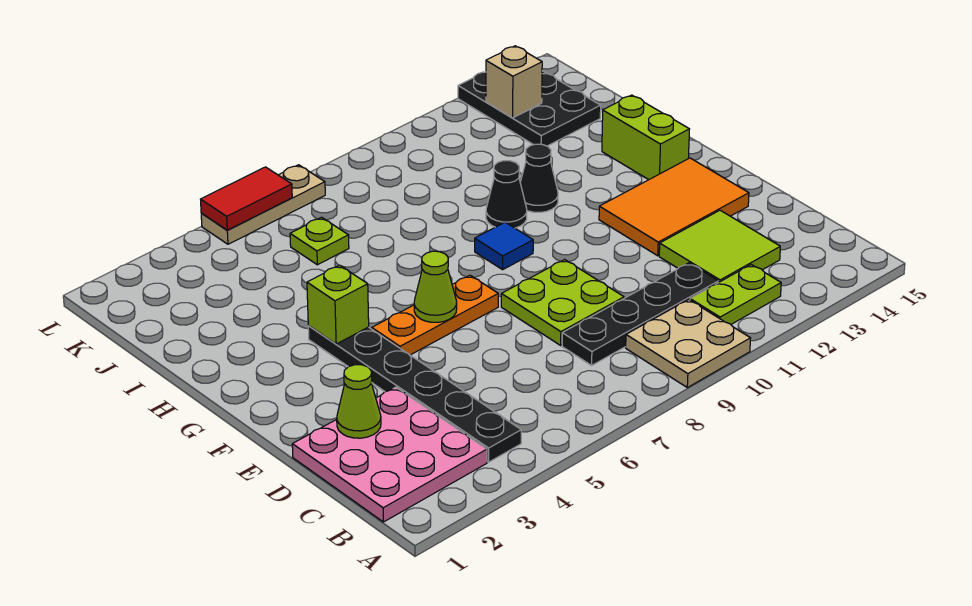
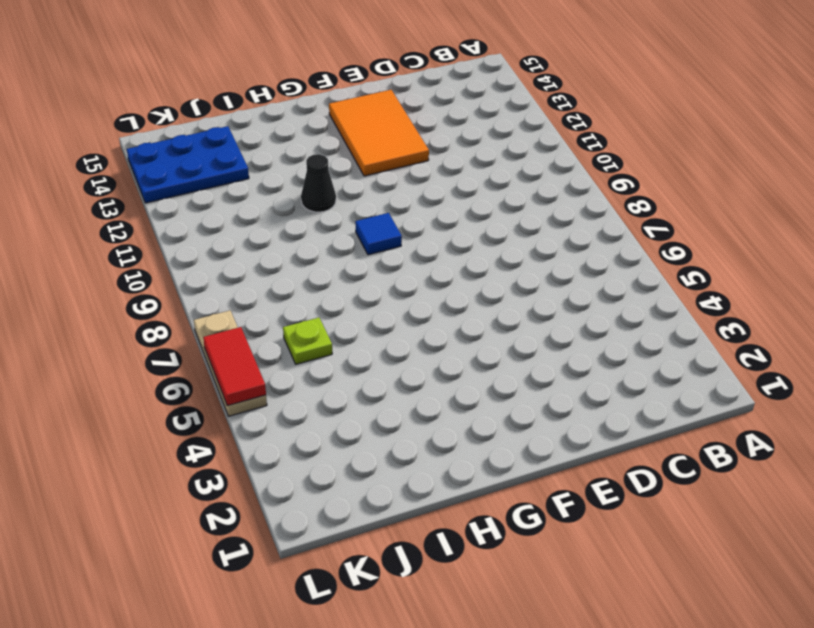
blue plate J13:L14 level 1 -> black plate J13:L14 level 1
none -> tan plate A9:B10 level 1
none -> pink plate B1:D3 level 1
none -> black plate B4:G4 level 1

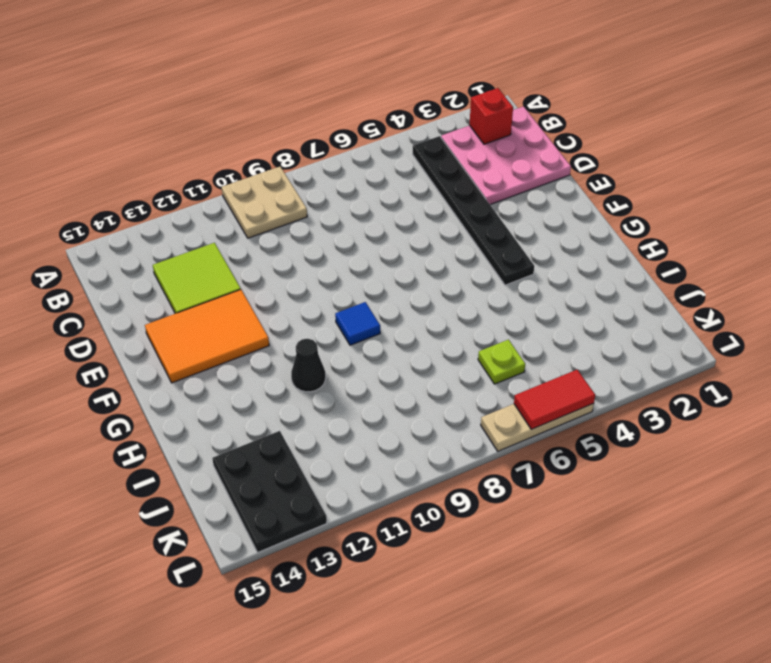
red brick B2 level 2 -> none
none -> lime plate B11:B12 level 1
none -> black plate C8:C11 level 1
none -> lime plate D8:E9 level 1

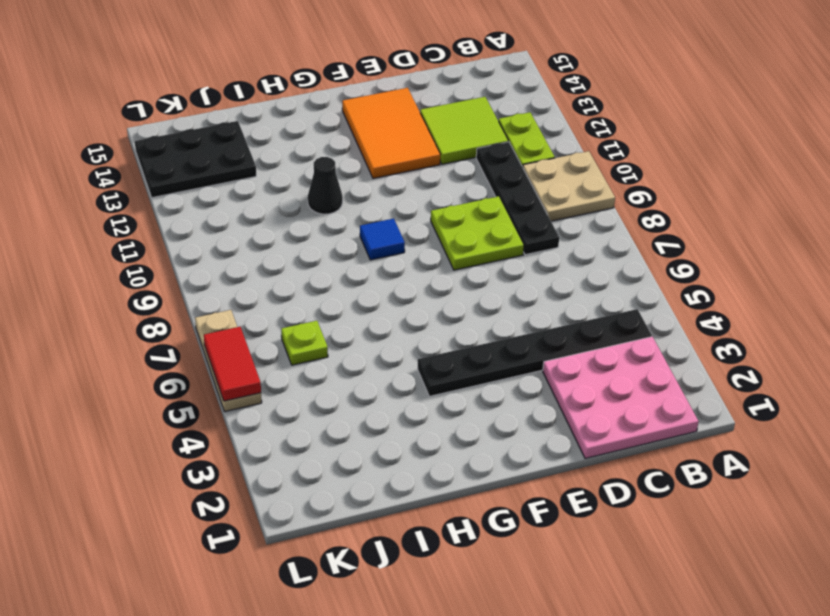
none -> orange plate F5:F7 level 1
none -> lime brick G14:H14 level 1
none -> black cone H10 level 1

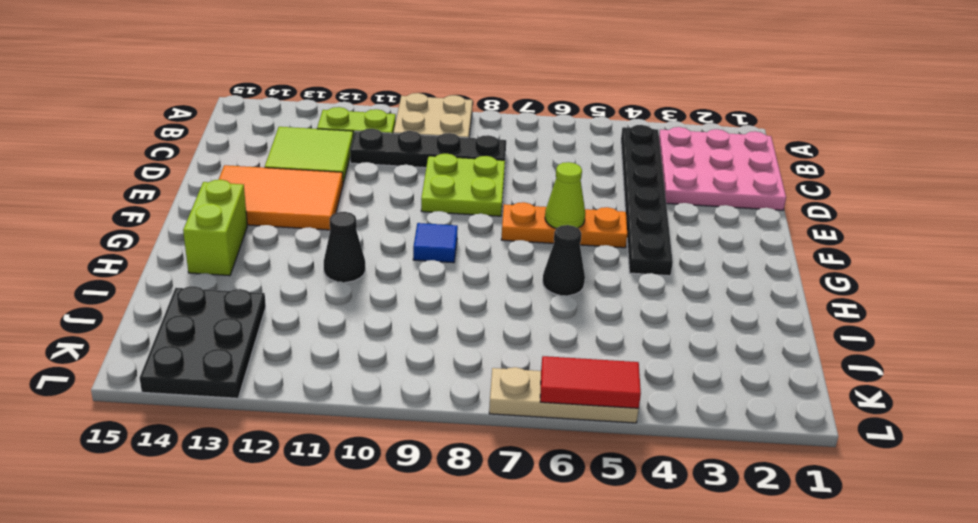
black cone H6 level 1 -> black cone H10 level 1
none -> lime plate J6 level 1
none -> lime cone D2 level 2
none -> lime brick G4 level 2

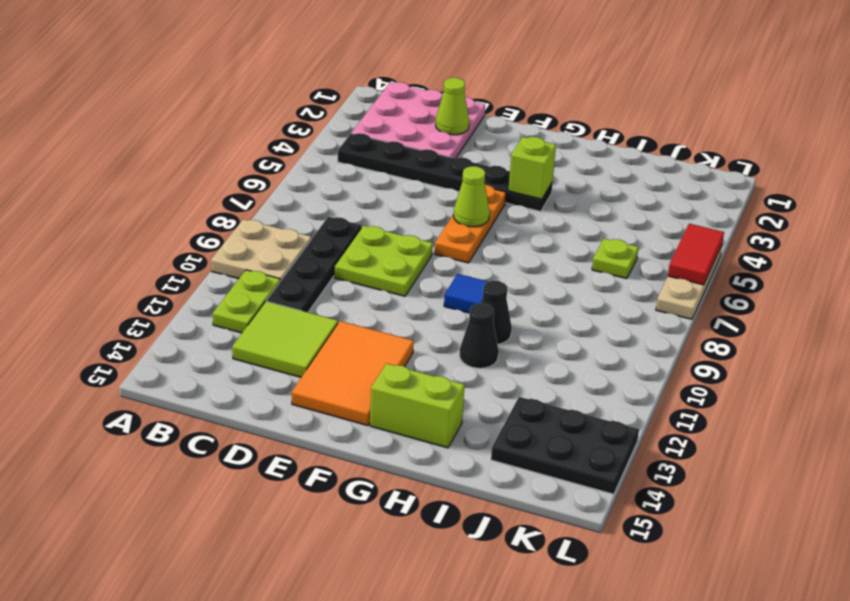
none -> tan brick K13 level 2

